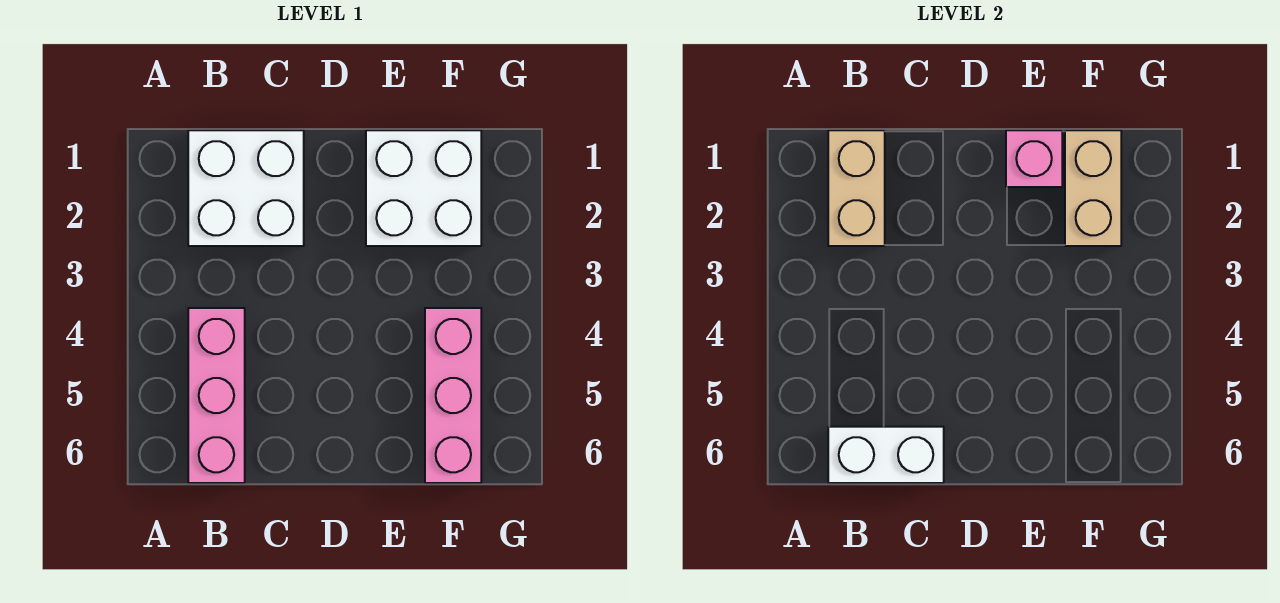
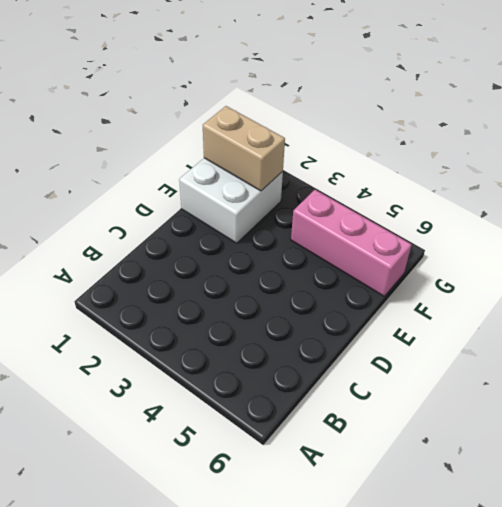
none -> white brick B1:C2 level 1
none -> pink brick B4:B6 level 1

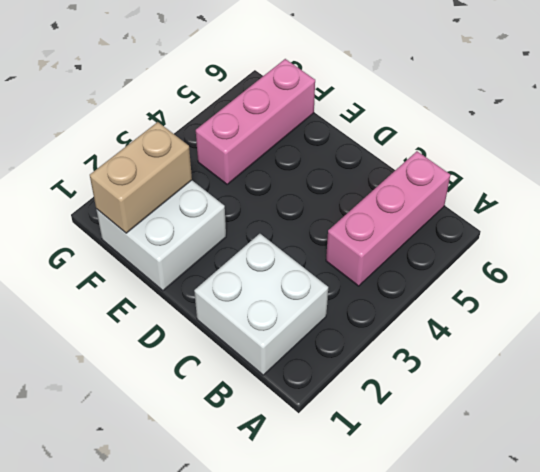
none -> tan brick B1:B2 level 2
none -> white brick B6:C6 level 2

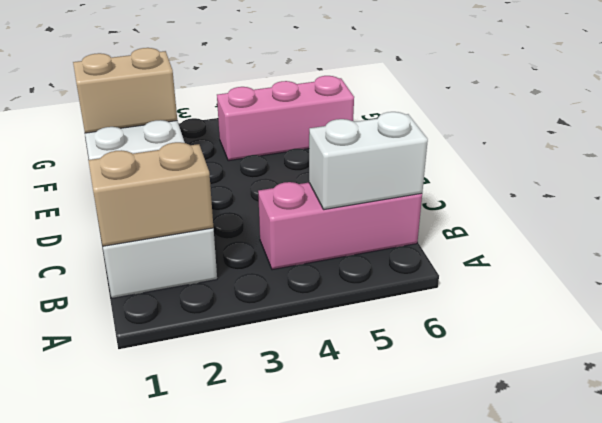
white brick B5:B6 level 2 -> white brick B6:C6 level 2
none -> pink brick E1 level 2

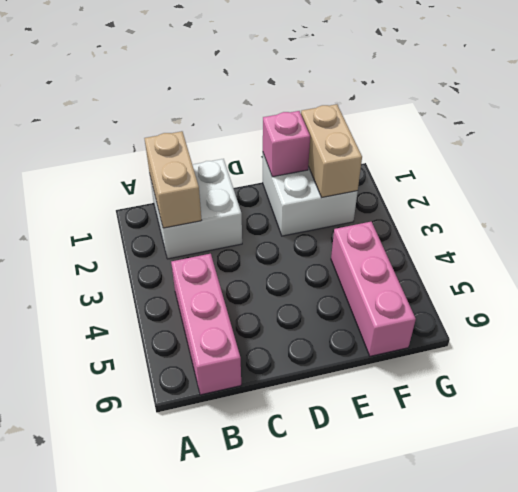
none -> white brick B6:C6 level 2

